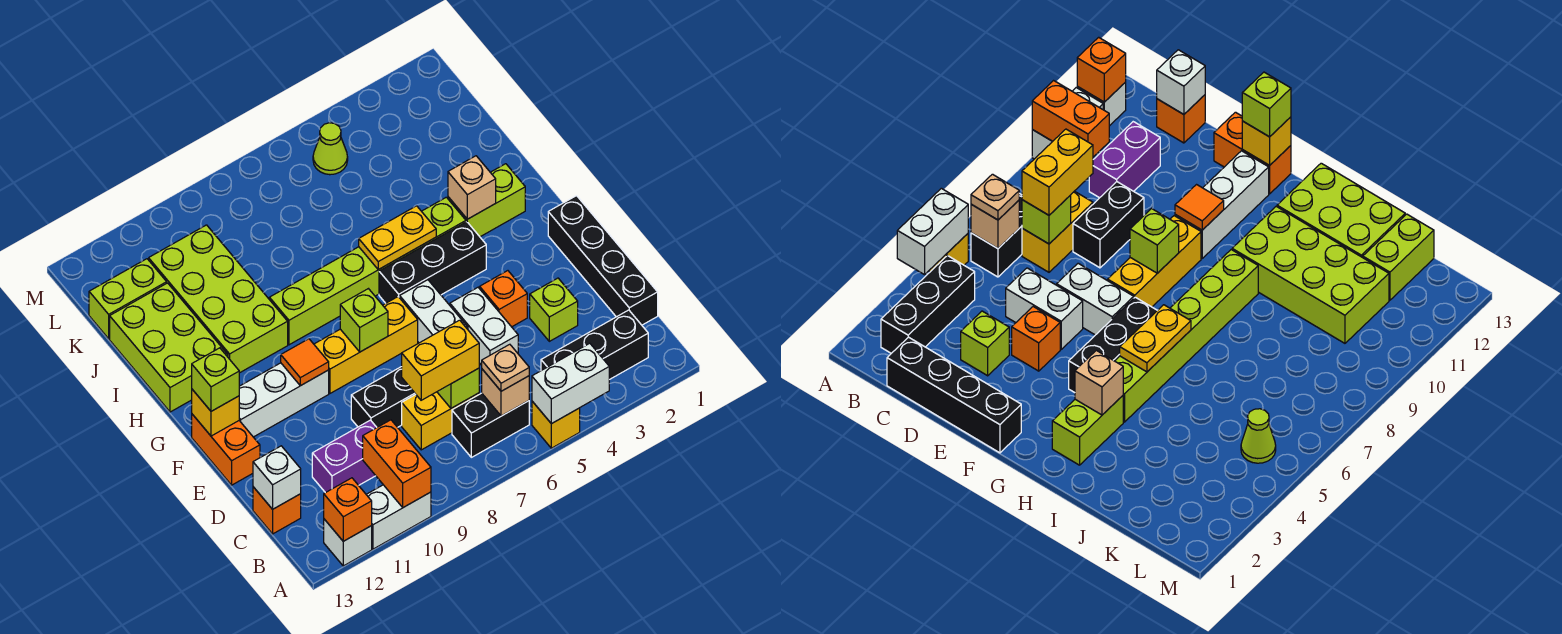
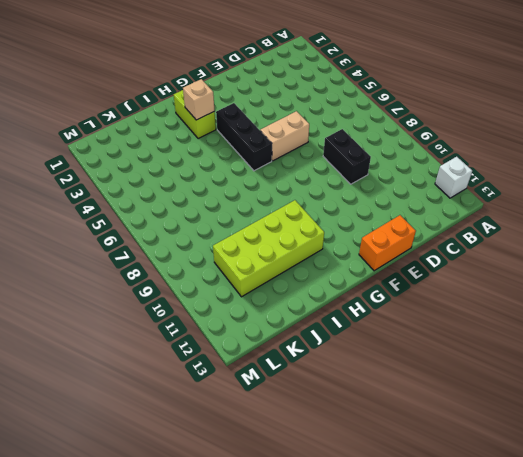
tan brick E6:F6 level 1 -> white brick E6:F6 level 1
none -> yellow brick A5 level 1
none -> white brick A10:A11 level 1
none -> black brick B2:B4 level 1
none -> black brick B6:B7 level 1

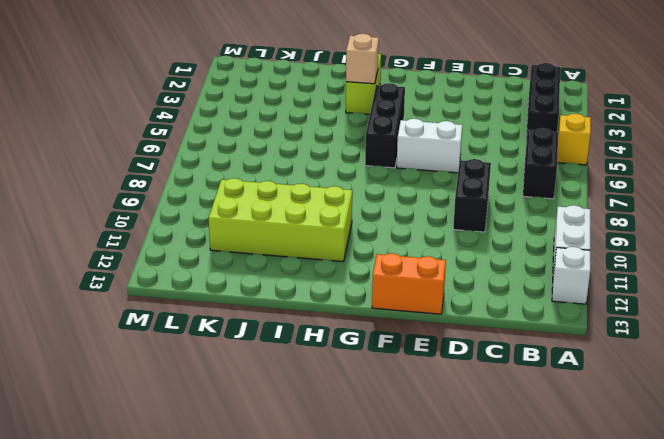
none -> black brick C1:F1 level 1
none -> yellow brick C7:C8 level 1
none -> purple brick C10:C11 level 1
none -> orange brick C13 level 1

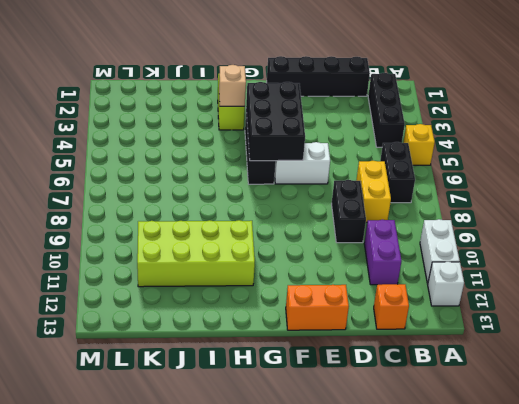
black brick F4:G6 level 2 -> none
none -> lime brick D3 level 1
none -> white brick D5:E5 level 1
none -> orange brick E4 level 1
none -> yellow brick F7:F9 level 1

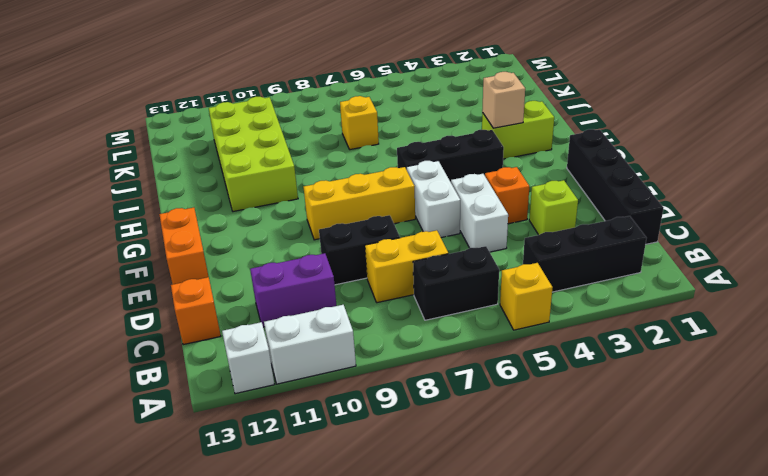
yellow brick J7 level 1 -> yellow brick F13 level 2
none -> white brick F10:F12 level 1
none -> lime brick H4:H9 level 1
none -> lime brick H12:J13 level 1
none -> lime brick K12:K13 level 1

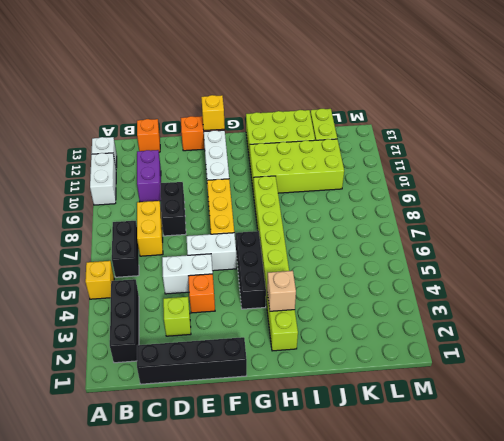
none -> lime cone L5 level 1
none -> white brick A4:A5 level 2
none -> orange brick A10:B10 level 2
none -> orange brick A12 level 2

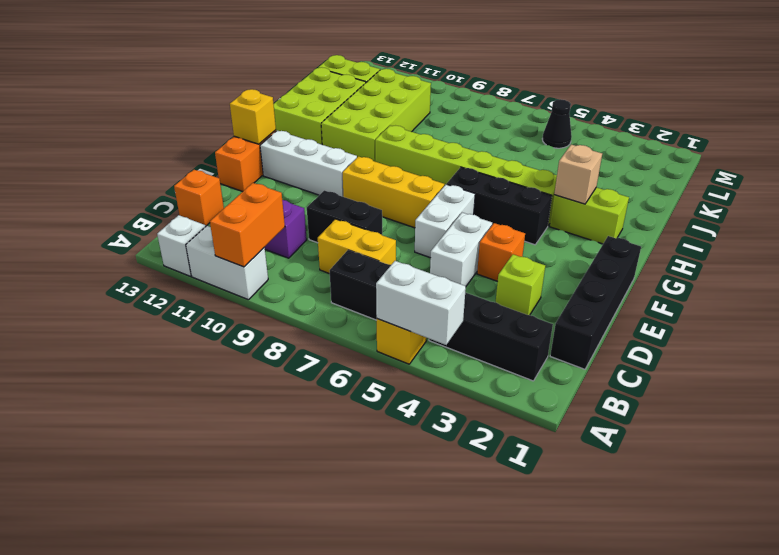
black cone L5 level 1 -> lime cone L5 level 1
none -> orange brick A12 level 2
none -> tan brick B6 level 2
none -> lime brick C7 level 2
none -> white brick C13 level 2

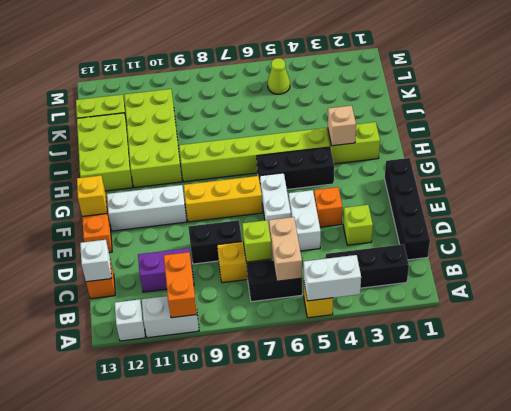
tan brick B6:C6 level 2 -> tan brick B6 level 2
none -> orange brick A12 level 2
none -> lime brick F8 level 2
none -> orange tile F10 level 2
none -> yellow plate H5:H6 level 2

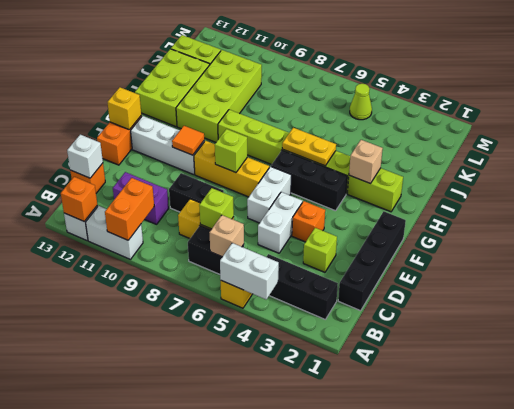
none -> tan plate B6 level 3
none -> yellow brick C7:C8 level 3
none -> lime brick F13 level 3

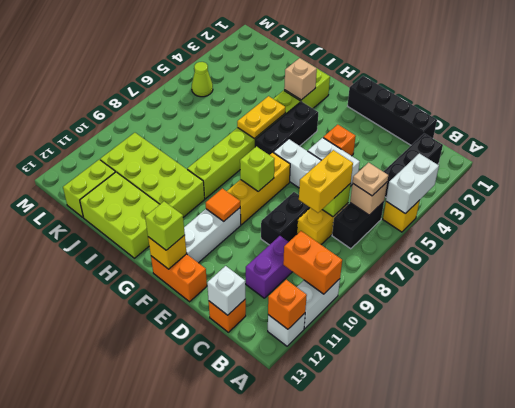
none -> lime brick D3 level 1

